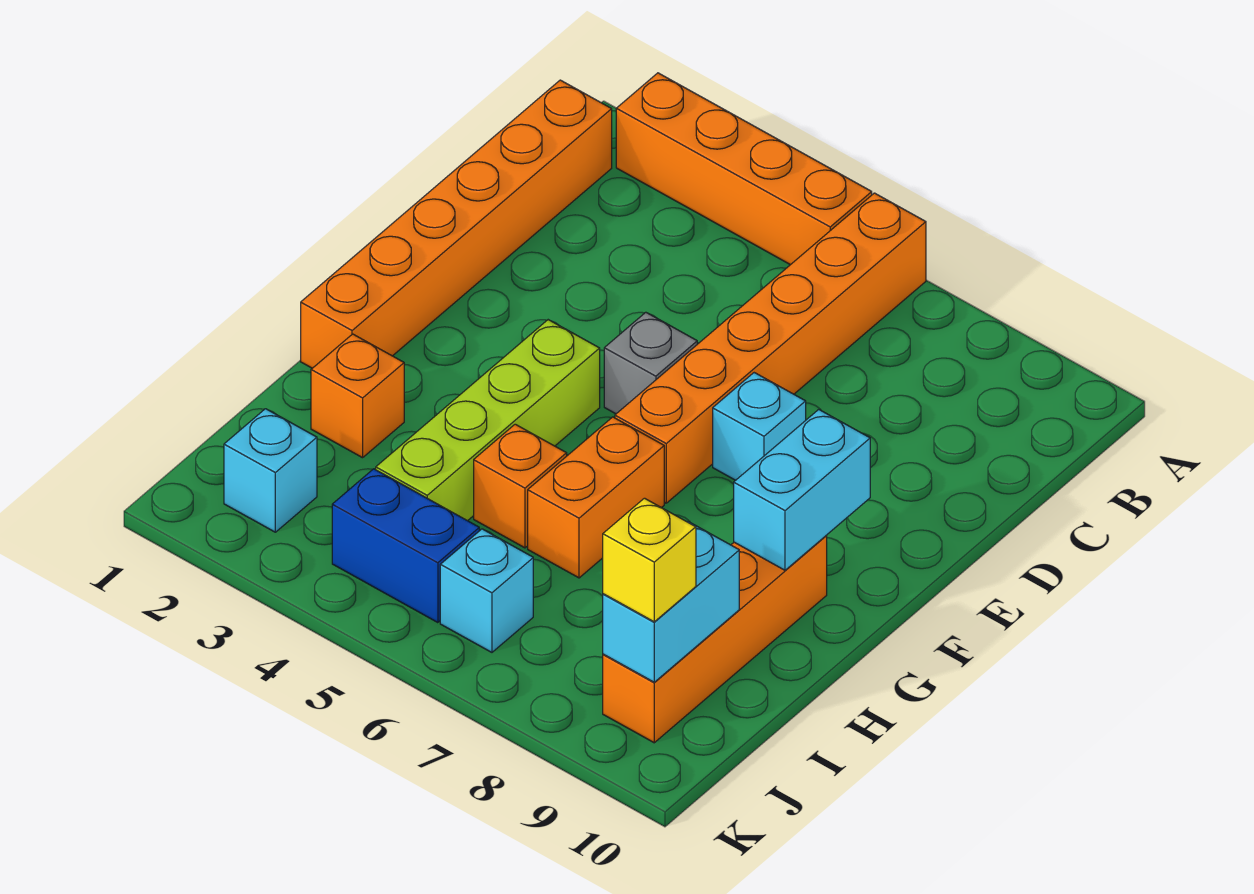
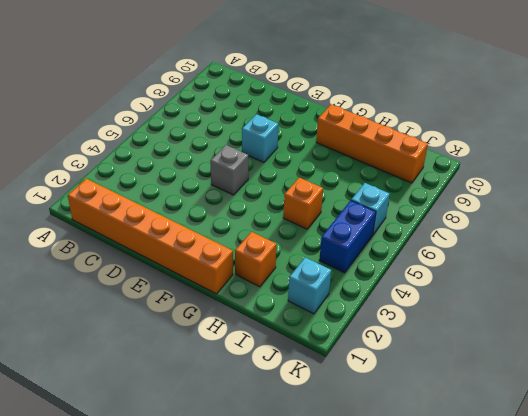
none -> orange brick A2:A5 level 1
none -> orange brick A6:F6 level 1
none -> lime brick F4:I4 level 1

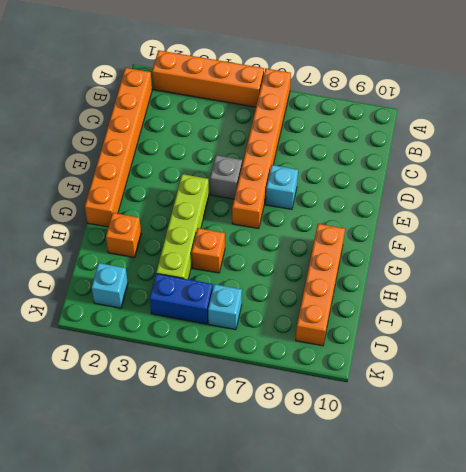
none -> orange brick G6:H6 level 1
none -> cyan brick F9:G9 level 2
none -> cyan brick I9:J9 level 2

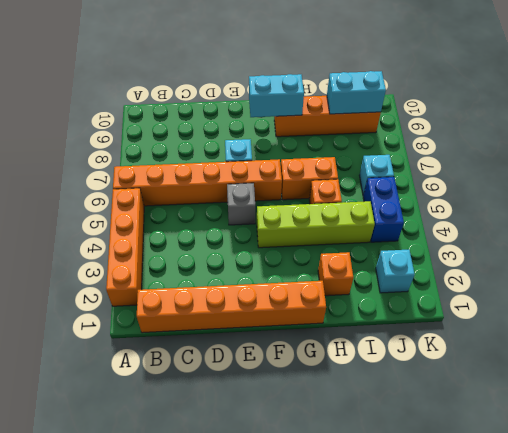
none -> yellow brick J9 level 3

